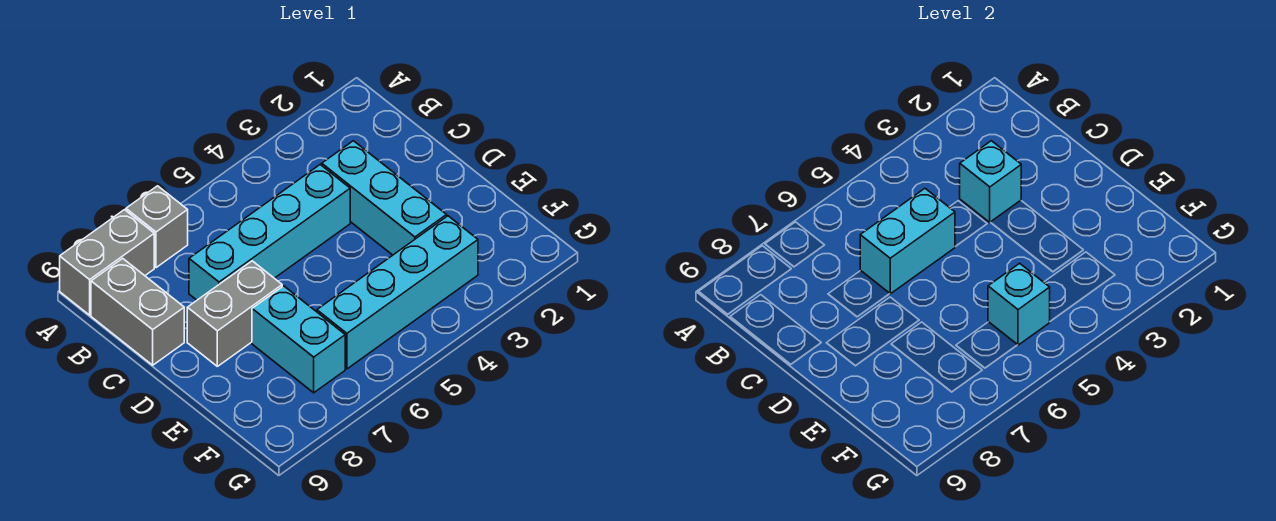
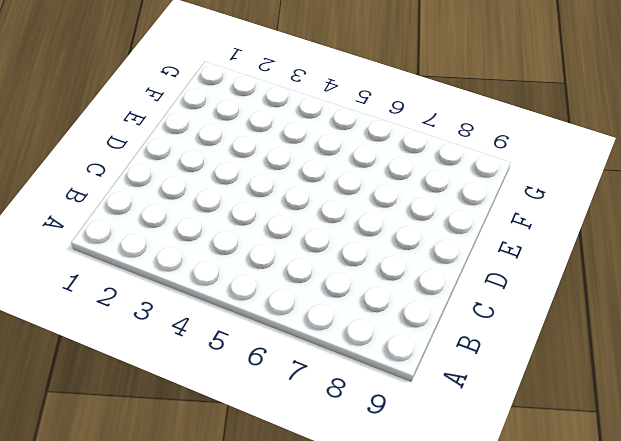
none -> grey brick A7 level 1
none -> grey brick A8:A9 level 1

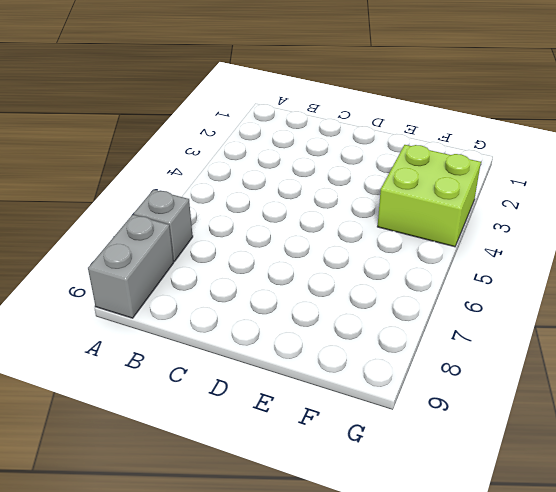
lime brick F3:G4 level 1 -> cyan brick F3:F6 level 1
none -> grey brick B9:C9 level 1
none -> cyan brick C3:E3 level 1

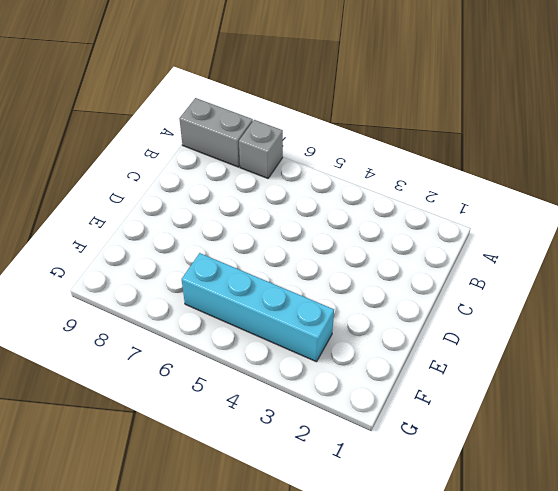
none -> grey brick B9:C9 level 1
none -> cyan brick C3:E3 level 1

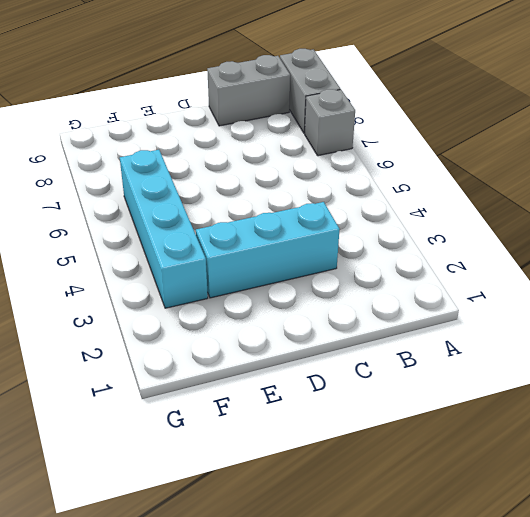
none -> cyan brick C4:C7 level 1
none -> grey brick D7:D8 level 1

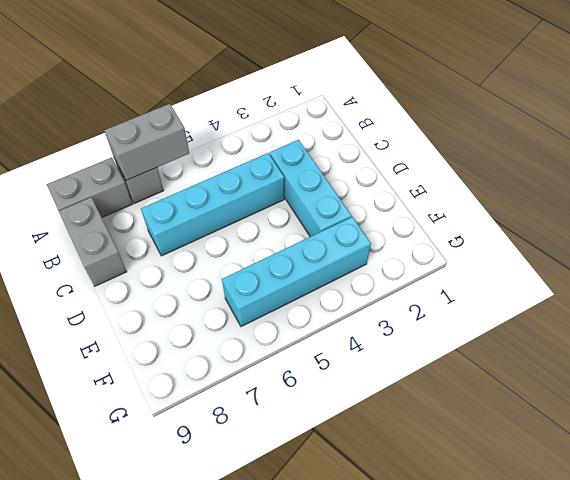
grey brick A6:A7 level 2 -> grey brick D7:D8 level 1
none -> cyan brick E7:F7 level 1
none -> cyan brick C3 level 2

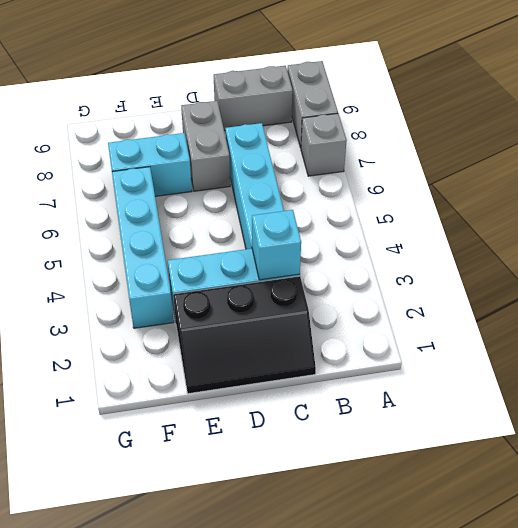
black slope C1:E2 level 1 top 2 -> none
none -> cyan brick C5:C6 level 2
none -> cyan brick F5 level 2

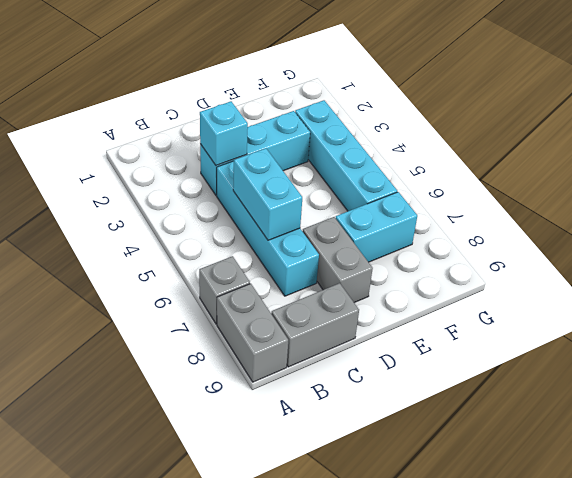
none -> cyan brick F5 level 2

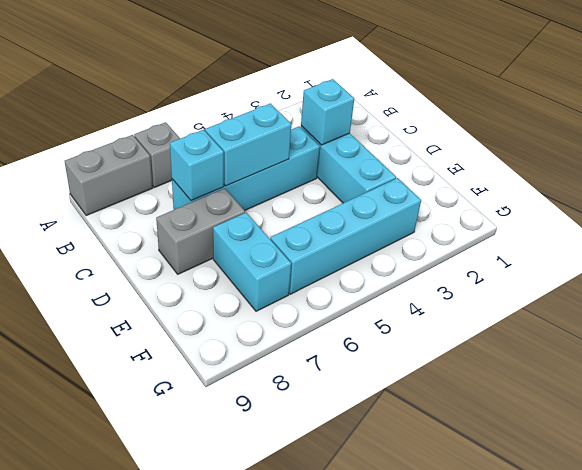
cyan brick C7 level 2 -> cyan brick F5 level 2
none -> grey brick B9:C9 level 1

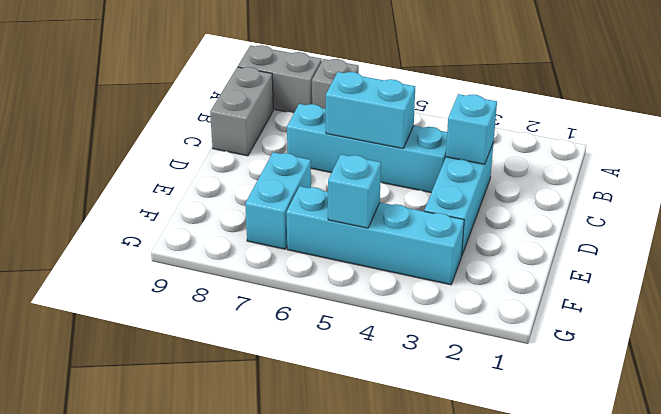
none -> grey brick D7:D8 level 1

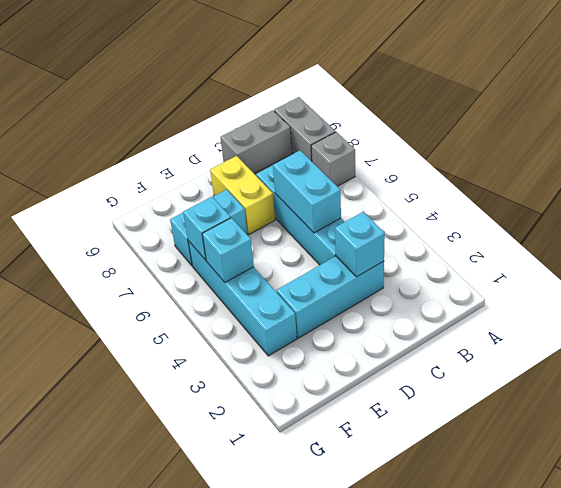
yellow brick D7:D8 level 1 -> grey brick D7:D8 level 1
cyan brick F6 level 2 -> none

